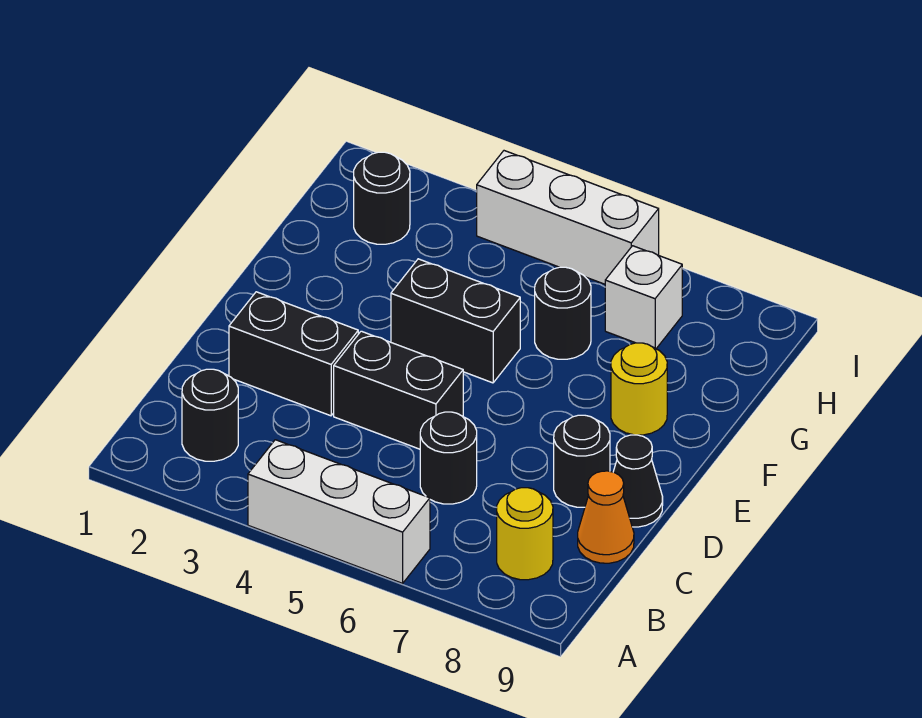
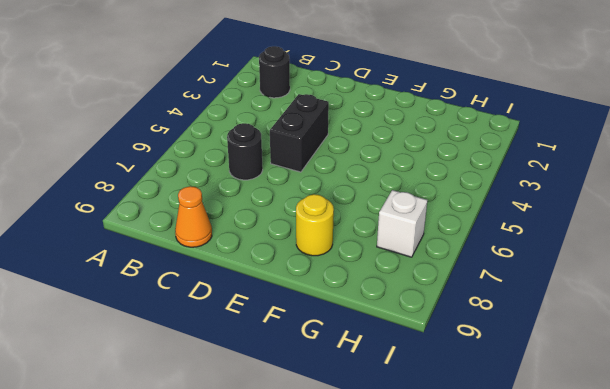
none -> white brick A4:A6 level 1
none -> yellow round brick B8 level 1
none -> black brick D2:D3 level 1

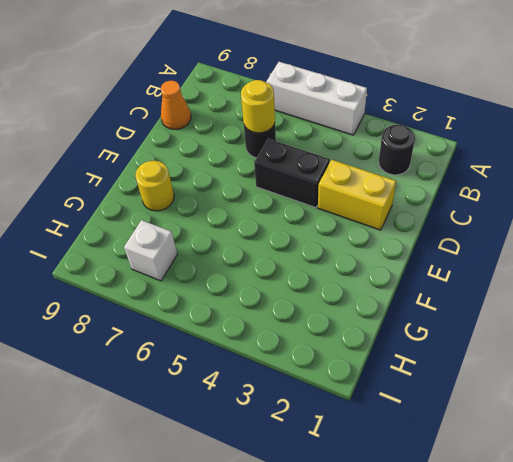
yellow round brick C6 level 2 -> yellow round brick B8 level 1
yellow brick D2:D3 level 1 -> black brick D2:D3 level 1
none -> black round brick D8 level 1
none -> black cone D9 level 1
none -> black brick F4:F5 level 1

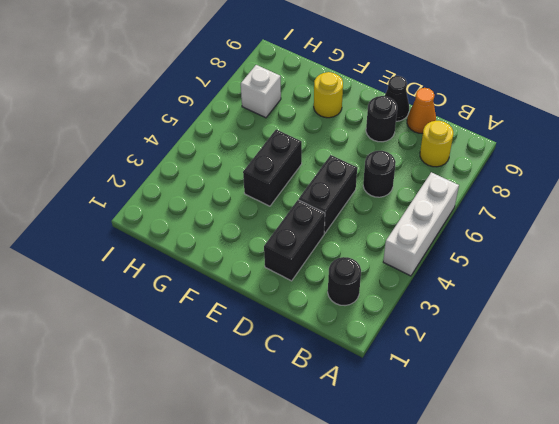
none -> black round brick G6 level 1
none -> black round brick H2 level 1
none -> white brick I4:I6 level 1

